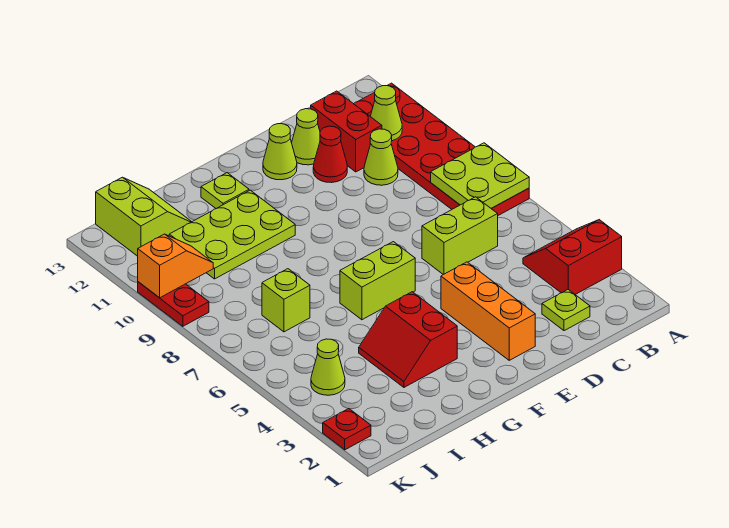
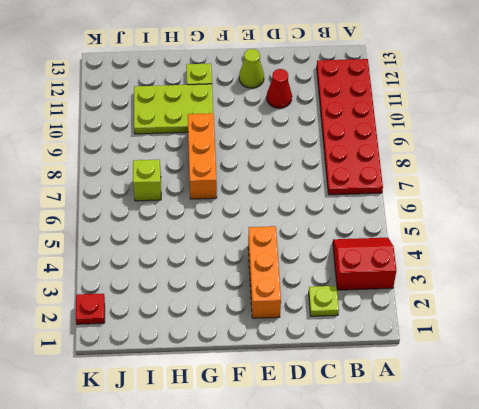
orange brick G7:G9 level 1 -> none
none -> lime brick C6:D6 level 1
none -> lime cone C10 level 1
none -> red brick C11:C12 level 1

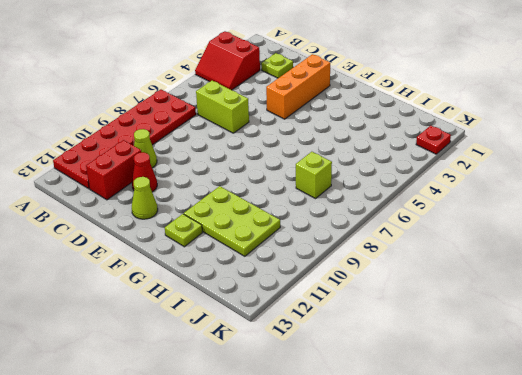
none -> lime cone D12 level 1
none -> lime brick F6:G6 level 1
none -> red slope G3:H4 level 1 top G

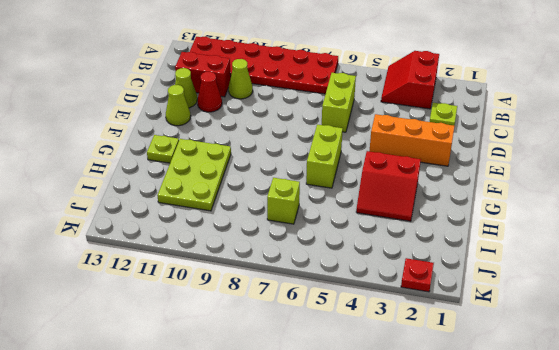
none -> lime slope I12:J13 level 1 top J
none -> lime cone J4 level 1
none -> red plate K9:K10 level 1

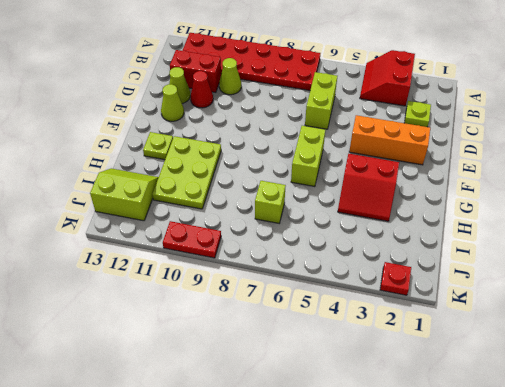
none -> lime cone J4 level 1
none -> lime plate A7:B8 level 2
none -> lime cone B11 level 2

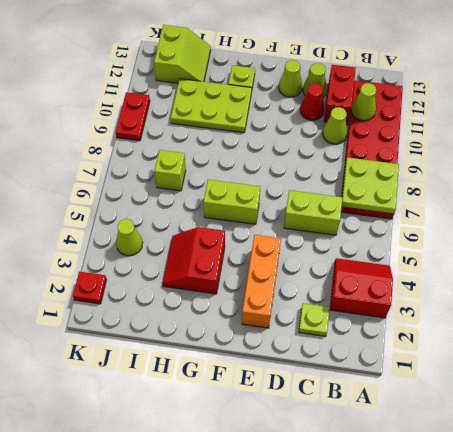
none -> orange slope J10:K10 level 2 top K

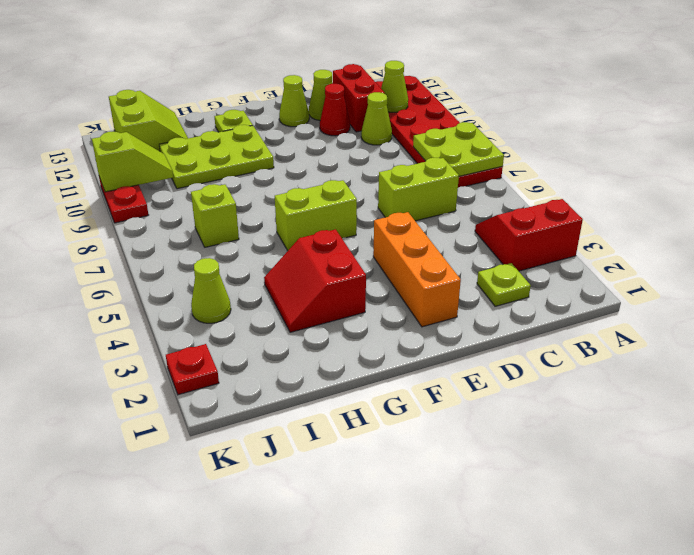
lime slope J10:K10 level 2 top K -> orange slope J10:K10 level 2 top K

